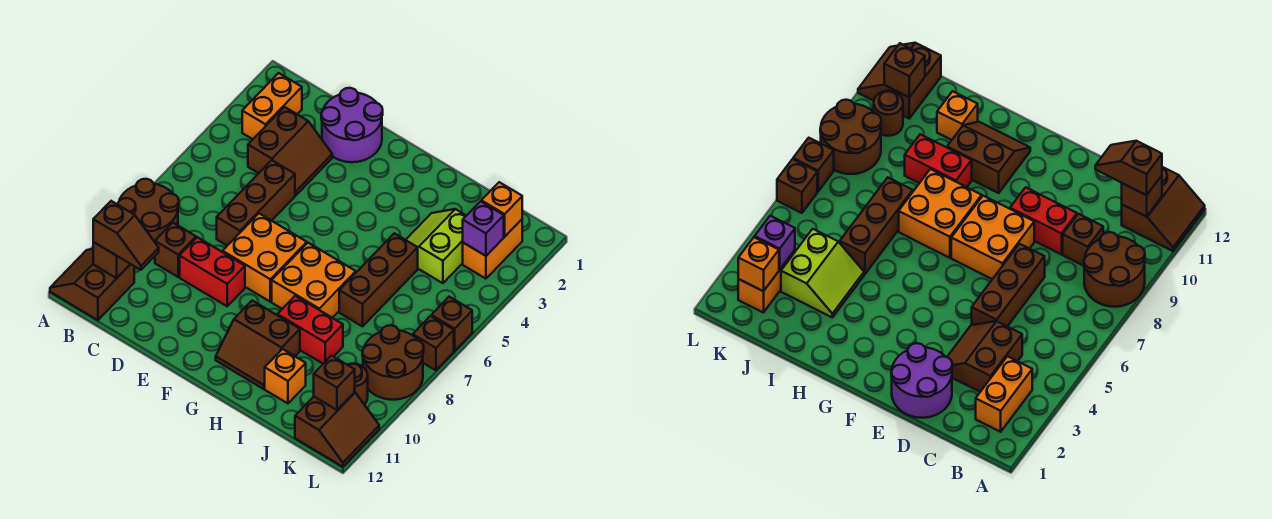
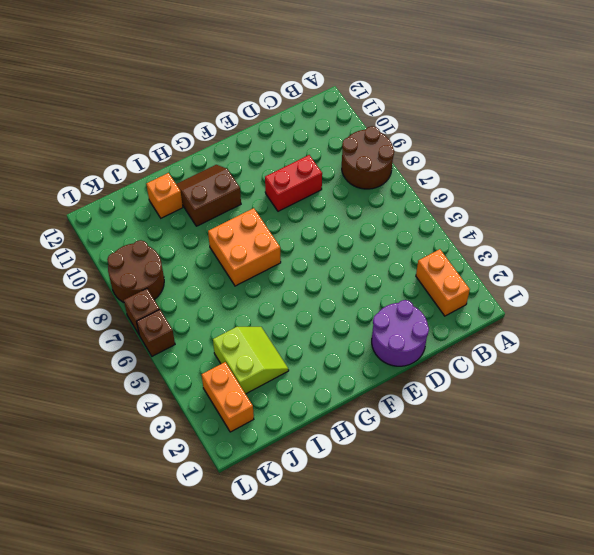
none -> brown slope A11:B12 level 1 top B
none -> brown slope C3:D4 level 1 top C
none -> brown brick C9 level 1

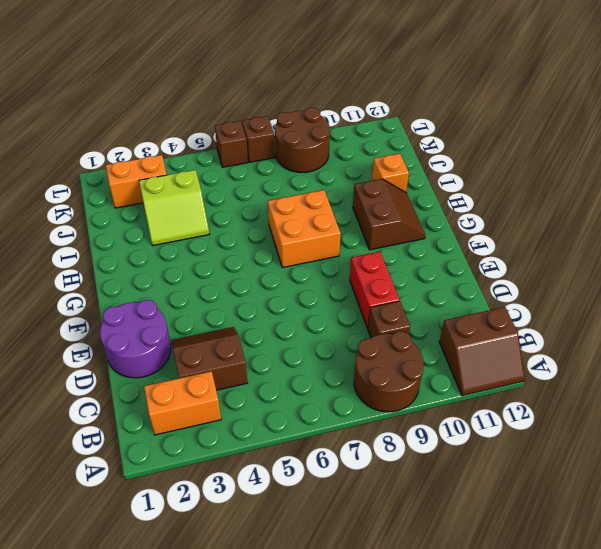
none -> brown brick D5:D7 level 1
none -> orange brick E7:F8 level 1
none -> red brick H9:I9 level 1

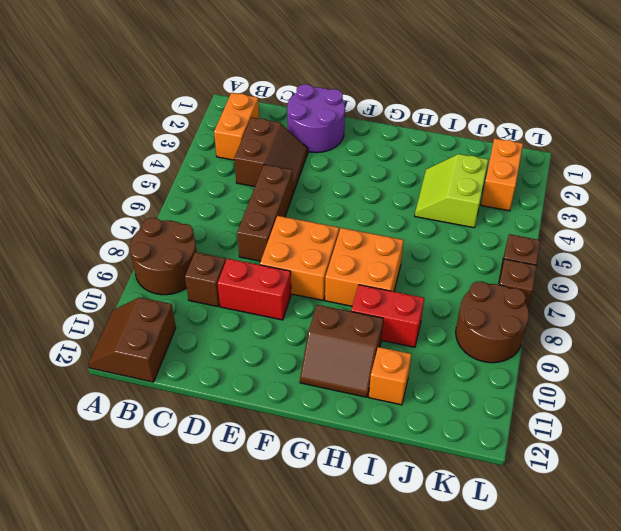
none -> brown brick I5:I7 level 1
none -> brown round brick K10 level 1
none -> brown slope K11:L12 level 1 top K

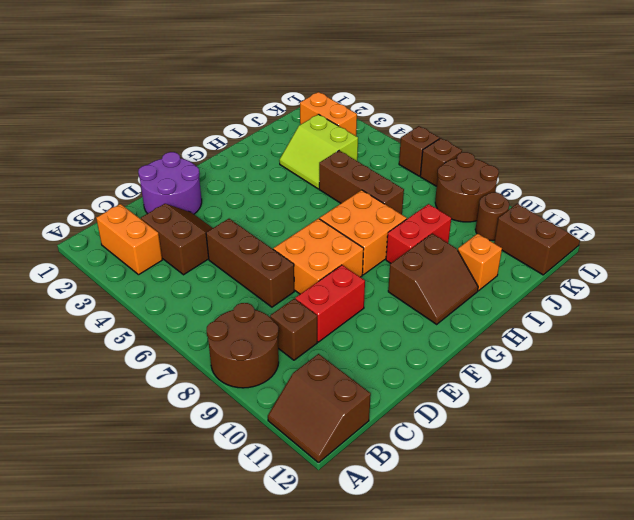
none -> brown brick B11 level 2
none -> orange brick K2 level 2
none -> purple brick K3 level 2

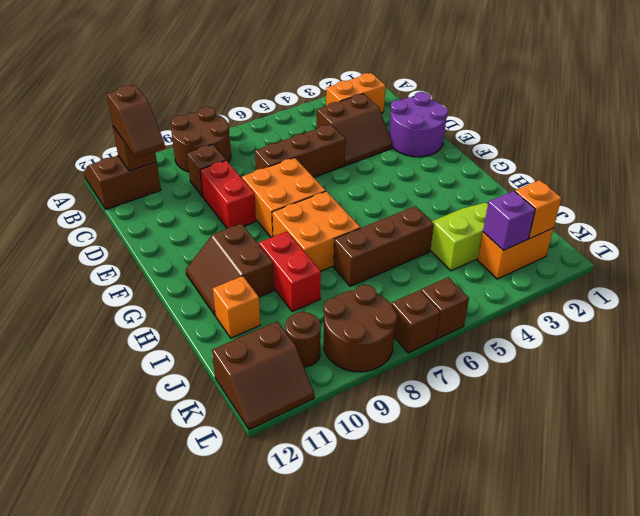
none -> brown brick K11 level 2

